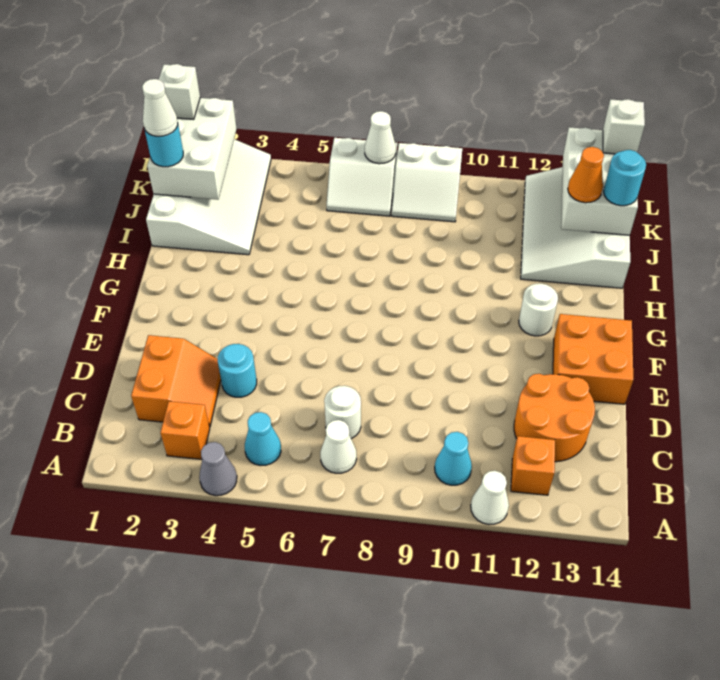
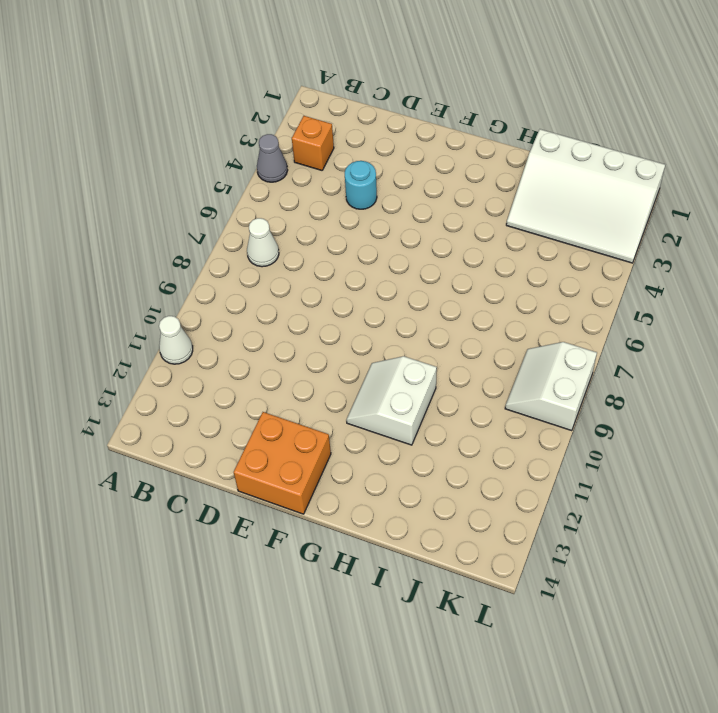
white slope G10:H11 level 1 top H -> white slope K6:L7 level 1 top L
none -> cyan cone B5 level 1
none -> cyan cone B10 level 1
none -> orange brick B12 level 1

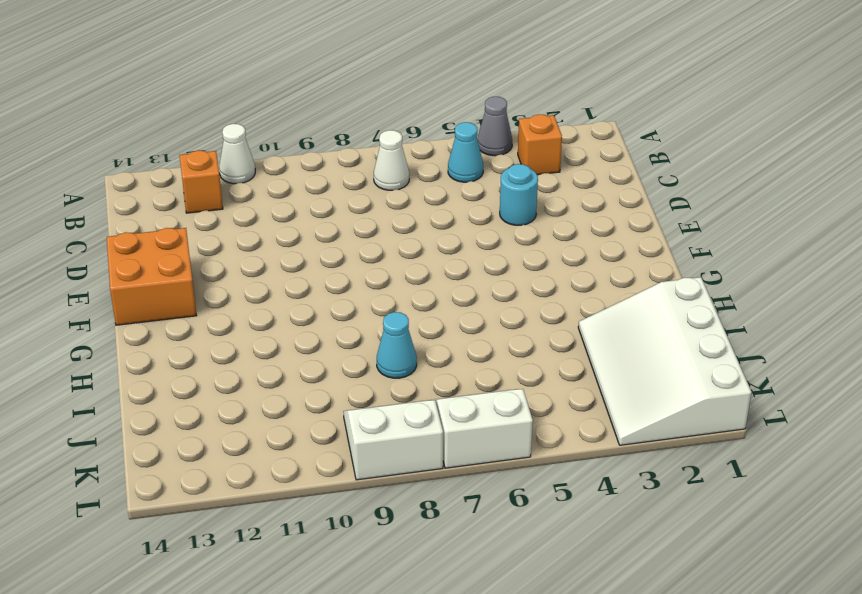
cyan cone I8 level 1 -> cyan cone B10 level 1
none -> orange slope C2:D3 level 1 top 2
none -> white round brick C7 level 1
none -> orange round brick C12:D13 level 1

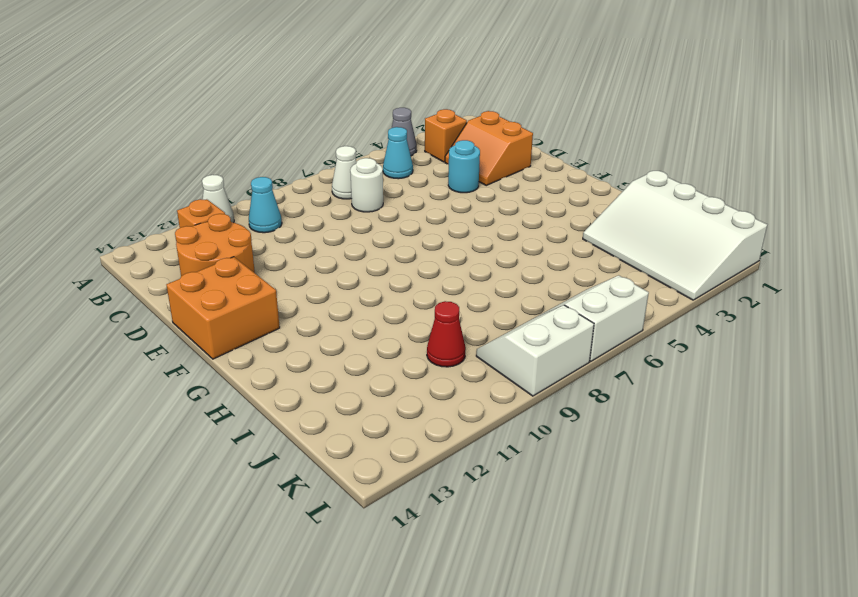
red cone J10 level 1 -> none
none -> white round brick G12 level 1
none -> white slope I12:L14 level 1 top 14
none -> white brick J1:L2 level 2

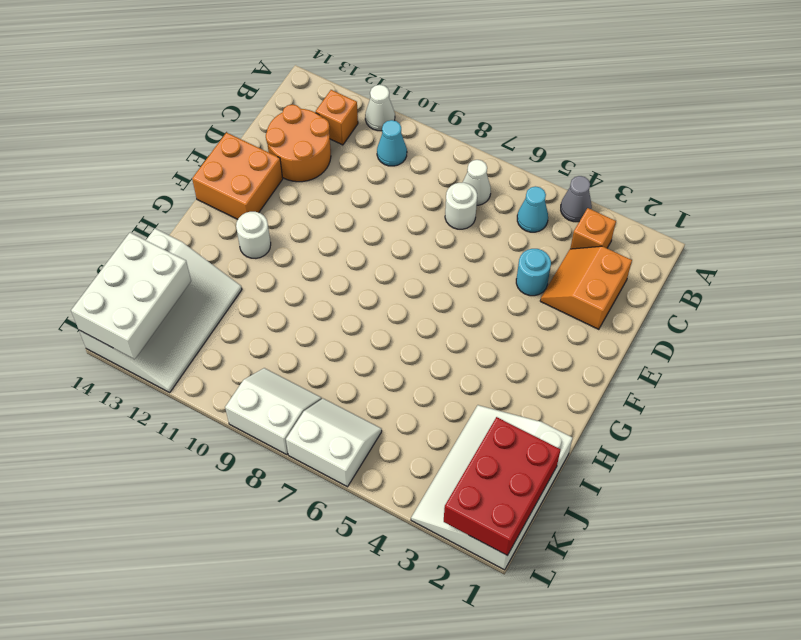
red brick J1:L2 level 2 -> white brick J1:L2 level 2
none -> white cone L7 level 2
none -> cyan round brick J1 level 3
none -> orange cone J13 level 3

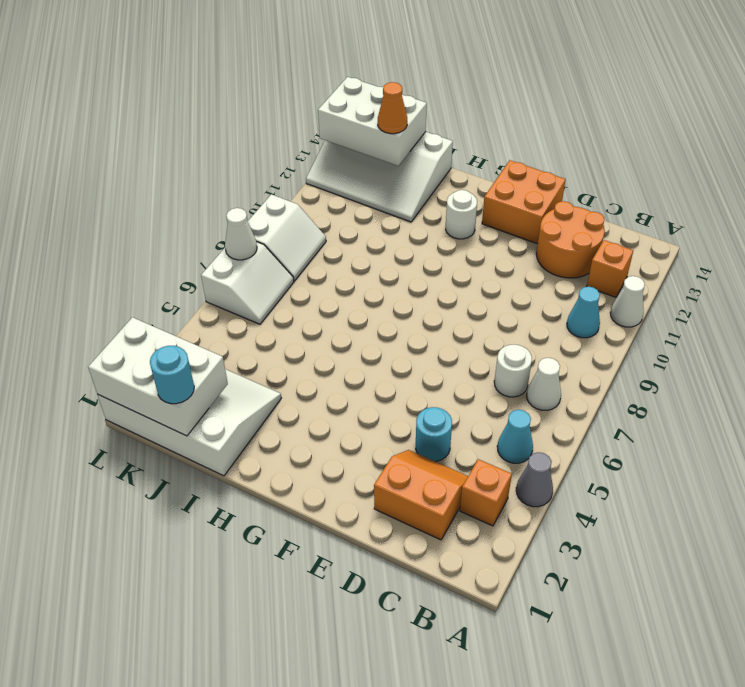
none -> cyan round brick J14 level 3
none -> white brick L1 level 3
none -> white brick L14 level 3

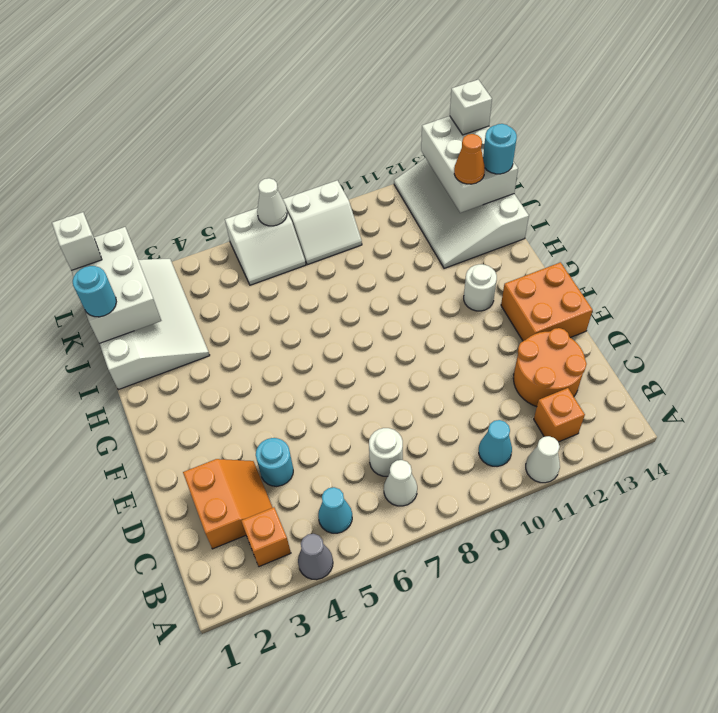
none -> white cone J1 level 4

